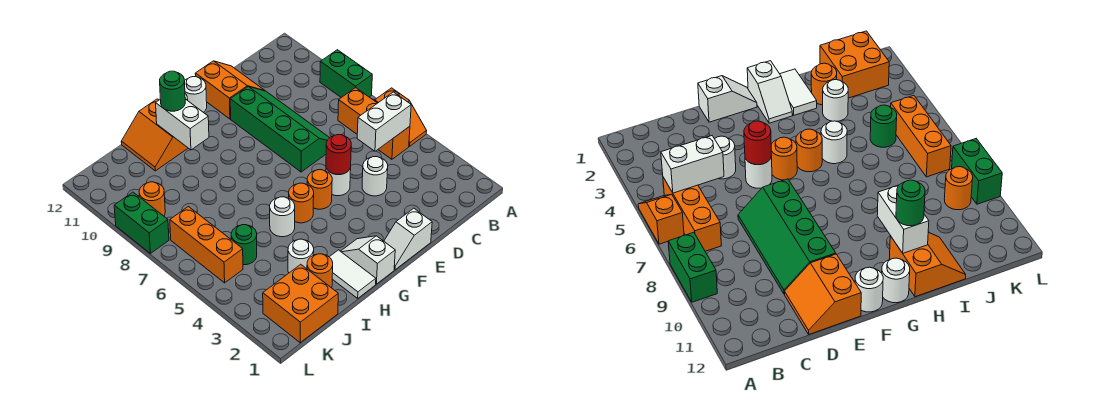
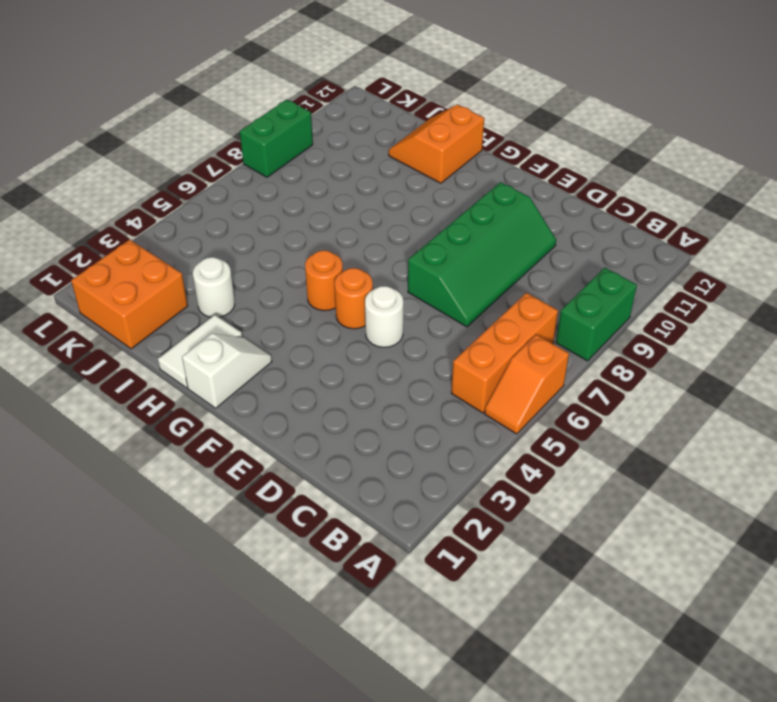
none -> white round brick D4 level 1
none -> orange slope D11:E12 level 1 top E
none -> white slope E1:F1 level 1 top E

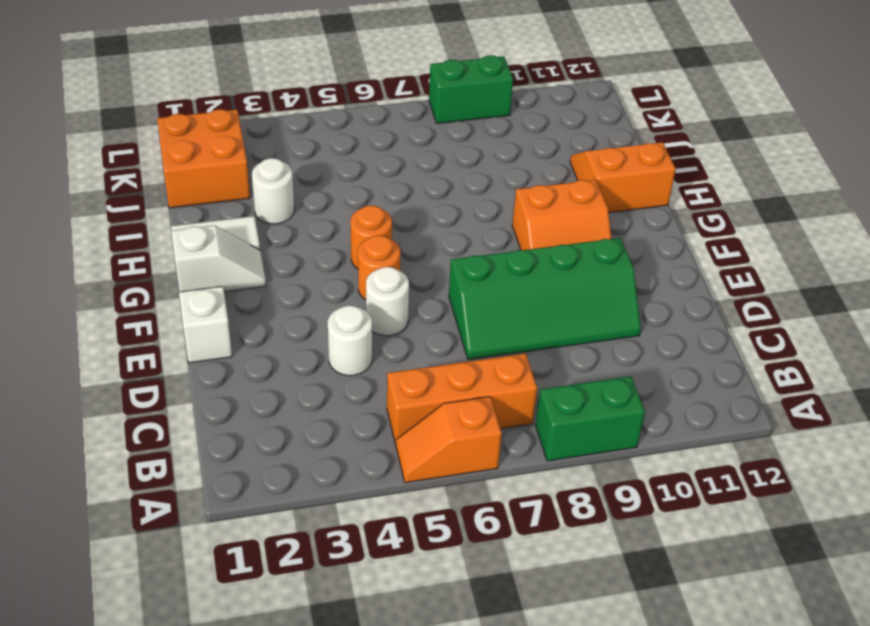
orange slope F9:G10 level 1 top G -> orange slope D11:E12 level 1 top E
none -> white round brick F12 level 1
none -> white round brick G12 level 1
none -> white round brick H5 level 1

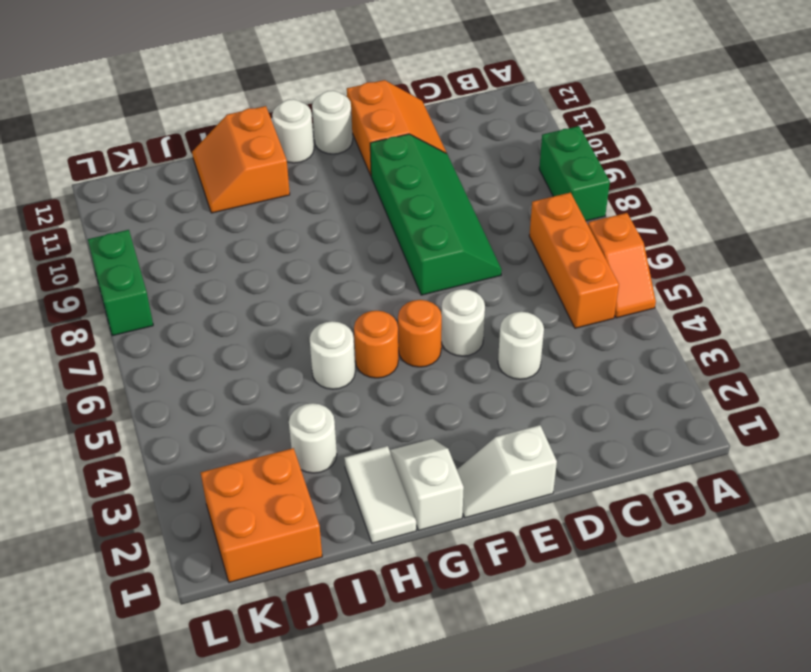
none -> orange round brick I2 level 1
none -> green round brick J5 level 1
none -> orange brick K5:K7 level 1

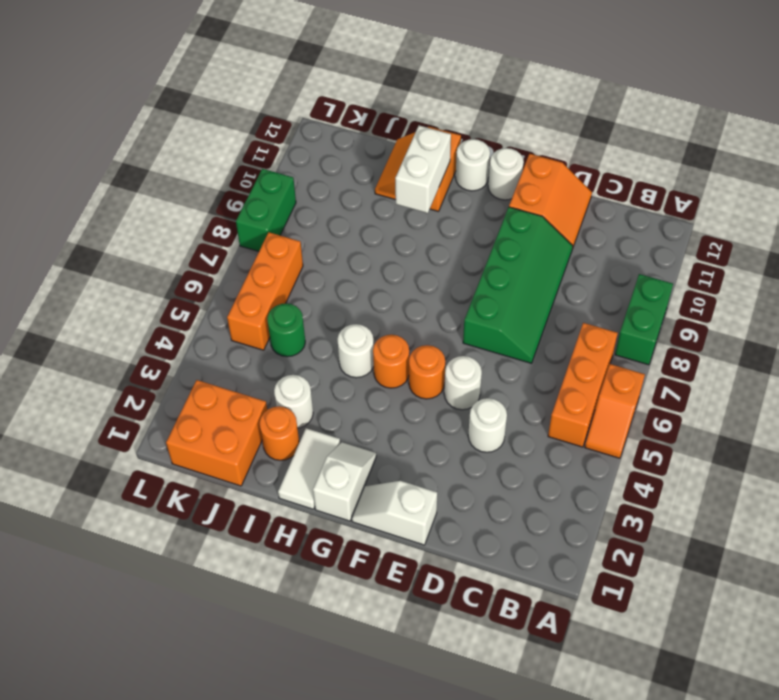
none -> orange round brick K9 level 1
none -> white brick B5:C5 level 2
none -> red round brick E5 level 2

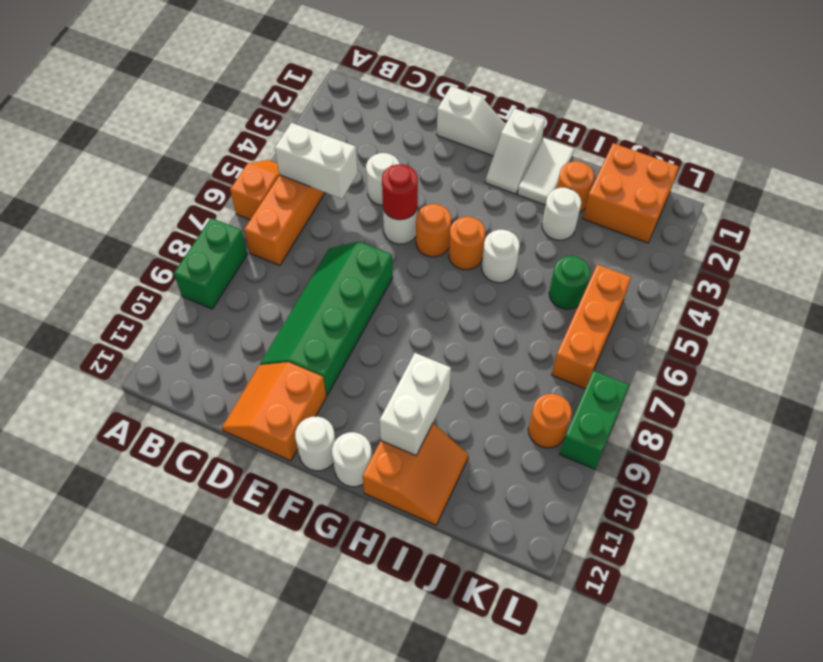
none -> green round brick H11 level 3

